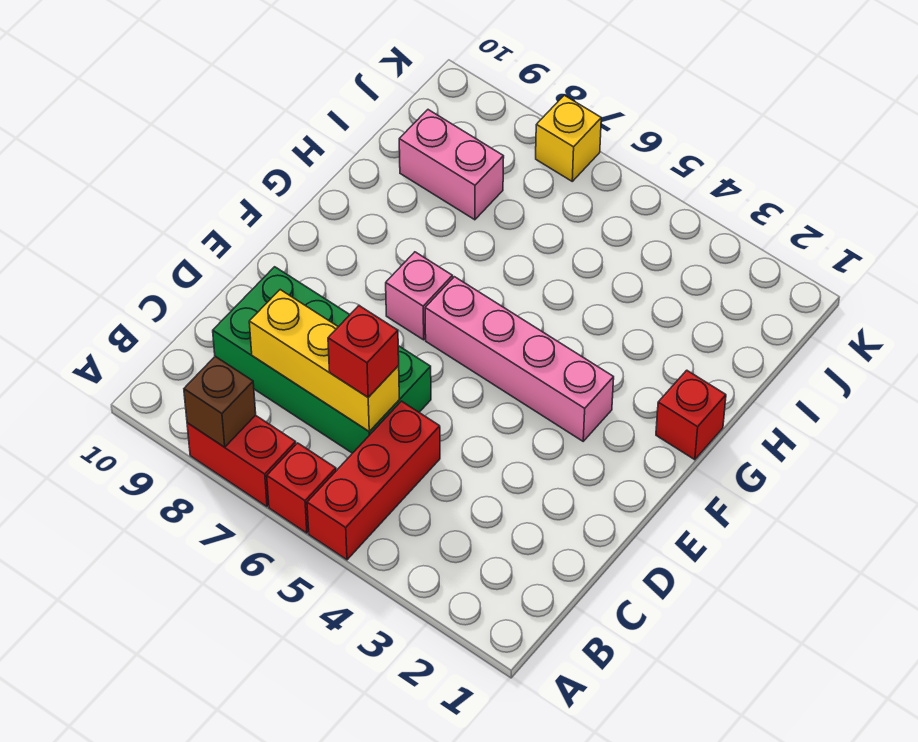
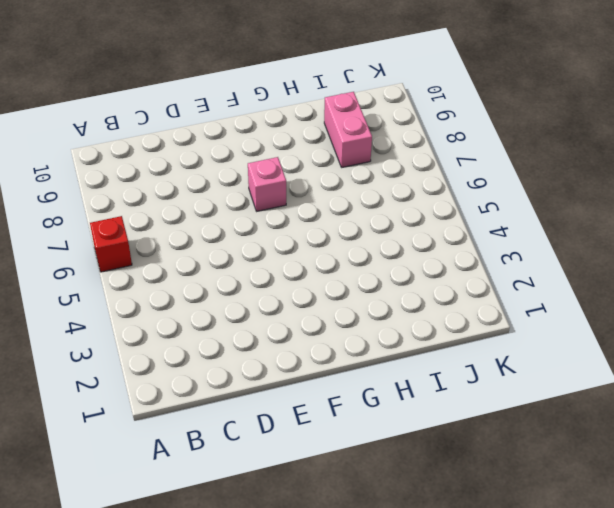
none -> red brick A5:C5 level 1
none -> red brick A7:A8 level 1
none -> green brick C6:D9 level 1

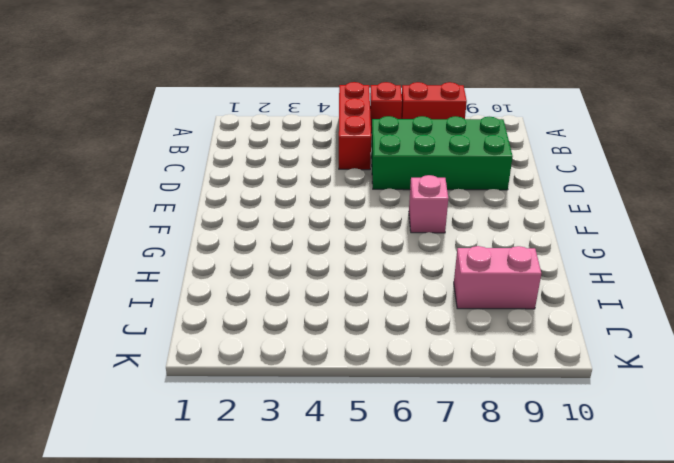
none -> pink brick F3:F6 level 1
none -> red brick G1 level 1
none -> yellow brick K7 level 1

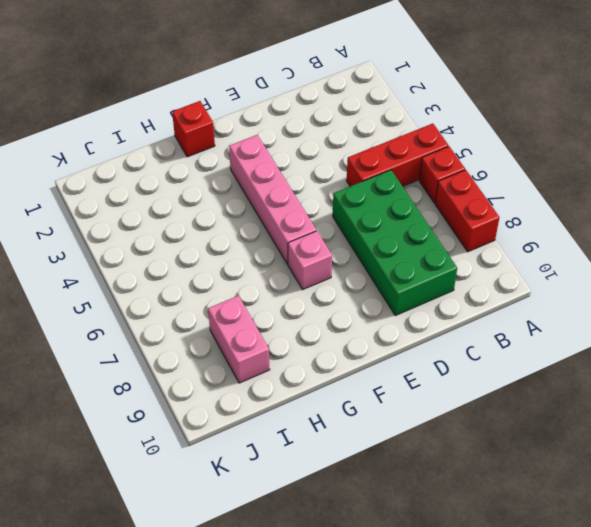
none -> yellow brick K7 level 1
none -> brown brick A8 level 2
none -> yellow brick C6:C8 level 2

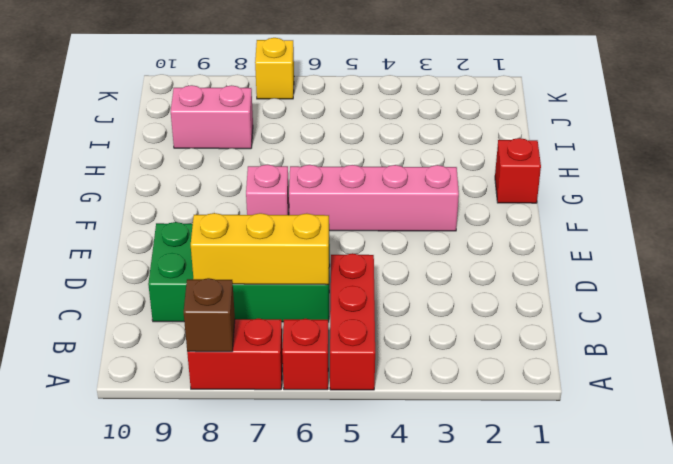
none -> red brick C6 level 3

